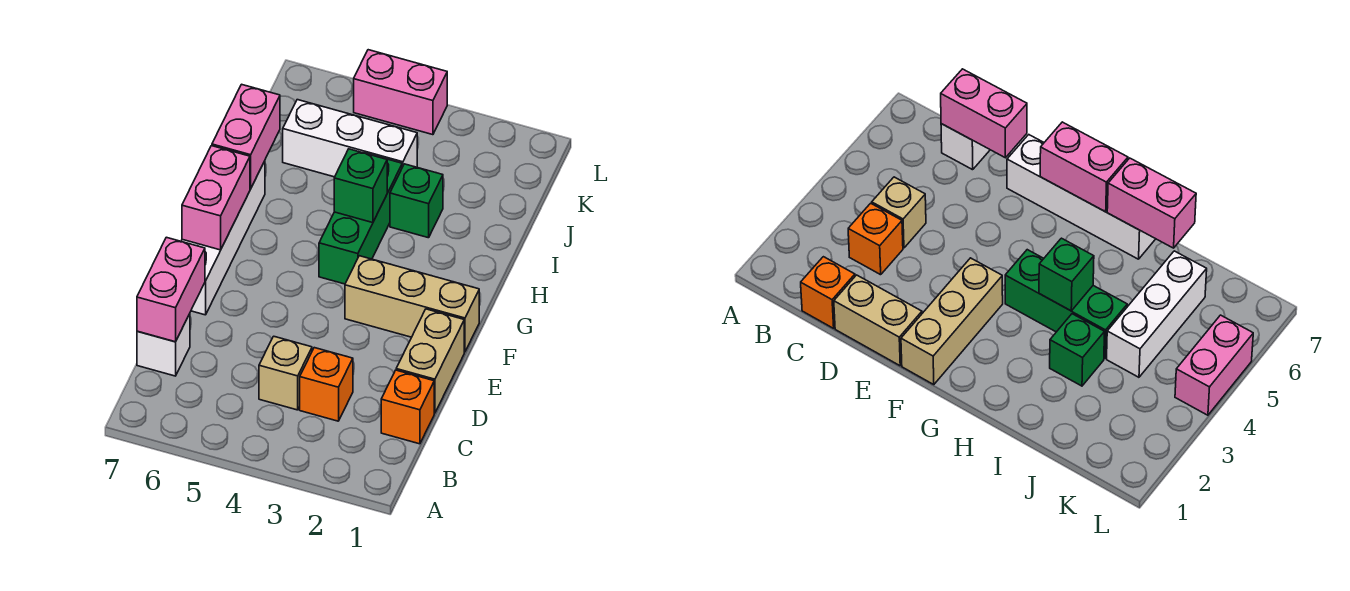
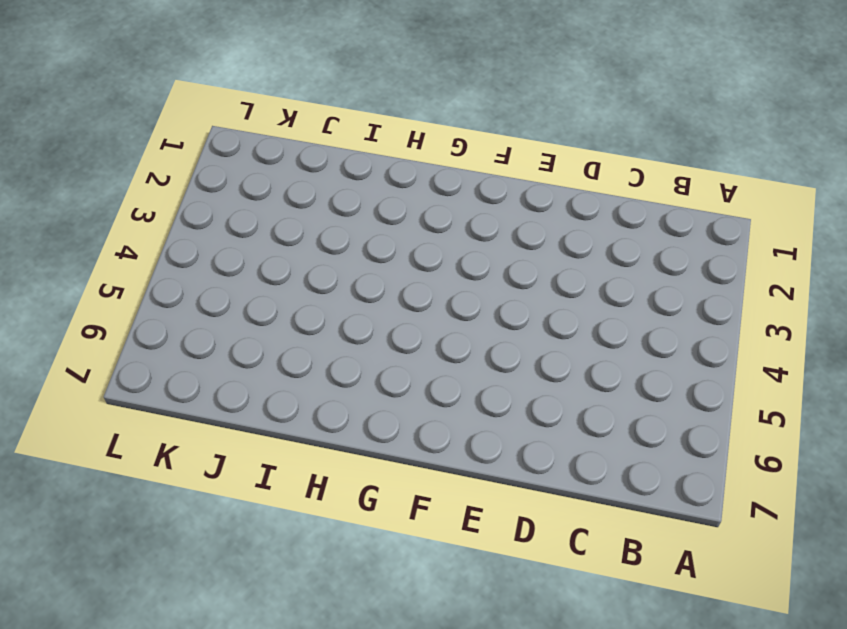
none -> orange brick C1 level 1
none -> orange brick C3 level 1
none -> tan brick C4 level 1

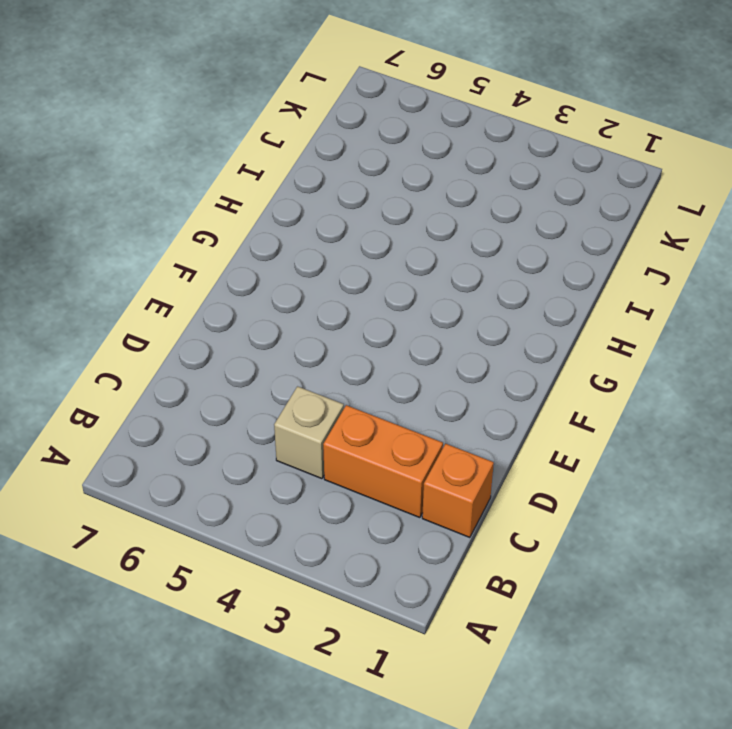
orange brick C2:C3 level 1 -> orange brick C3 level 1
none -> white brick C7 level 1
none -> tan brick D1:E1 level 1
none -> white brick E7:H7 level 1

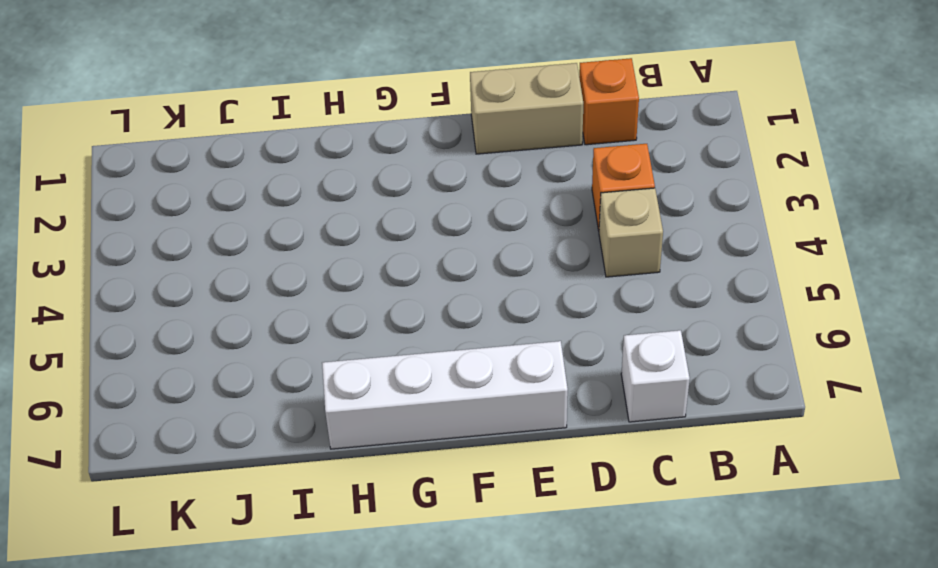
none -> tan brick F1:F3 level 1
none -> green brick G4:I4 level 1
none -> green brick I3 level 1

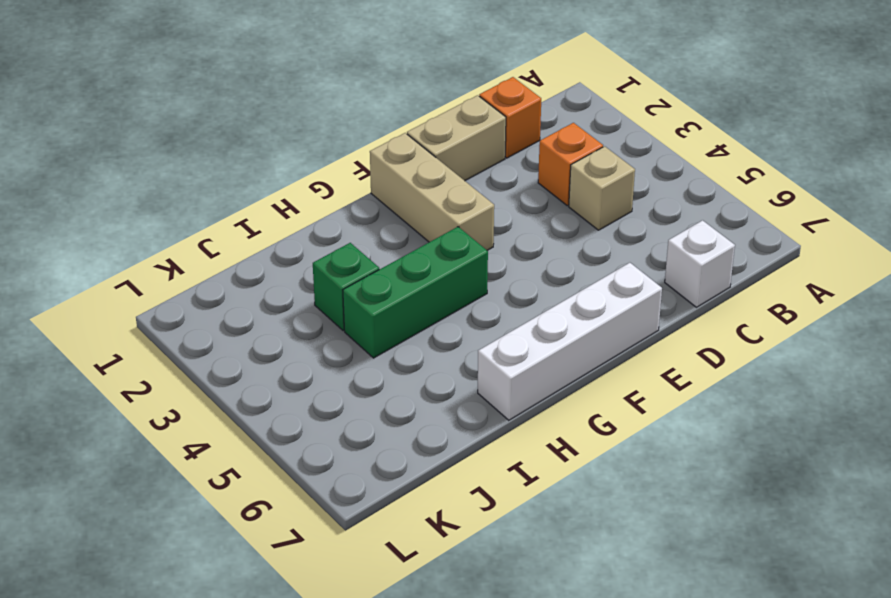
none -> white brick J4:J6 level 1
none -> pink brick L4:L5 level 1
none -> pink brick C7:D7 level 2

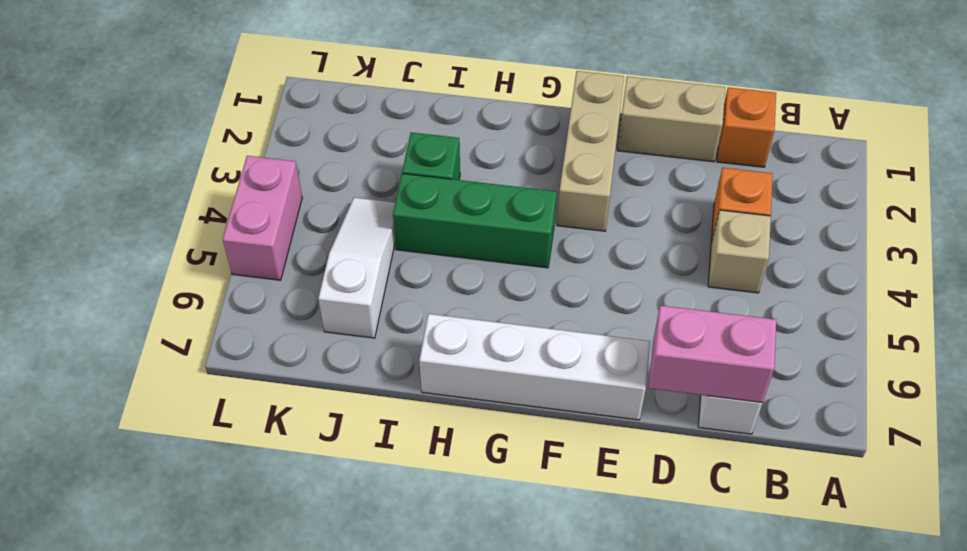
white slope J4:J6 level 1 top 6 -> white brick J4:J6 level 1
none -> pink brick F7:G7 level 2
none -> green brick H4 level 2
none -> pink brick H7:I7 level 2

